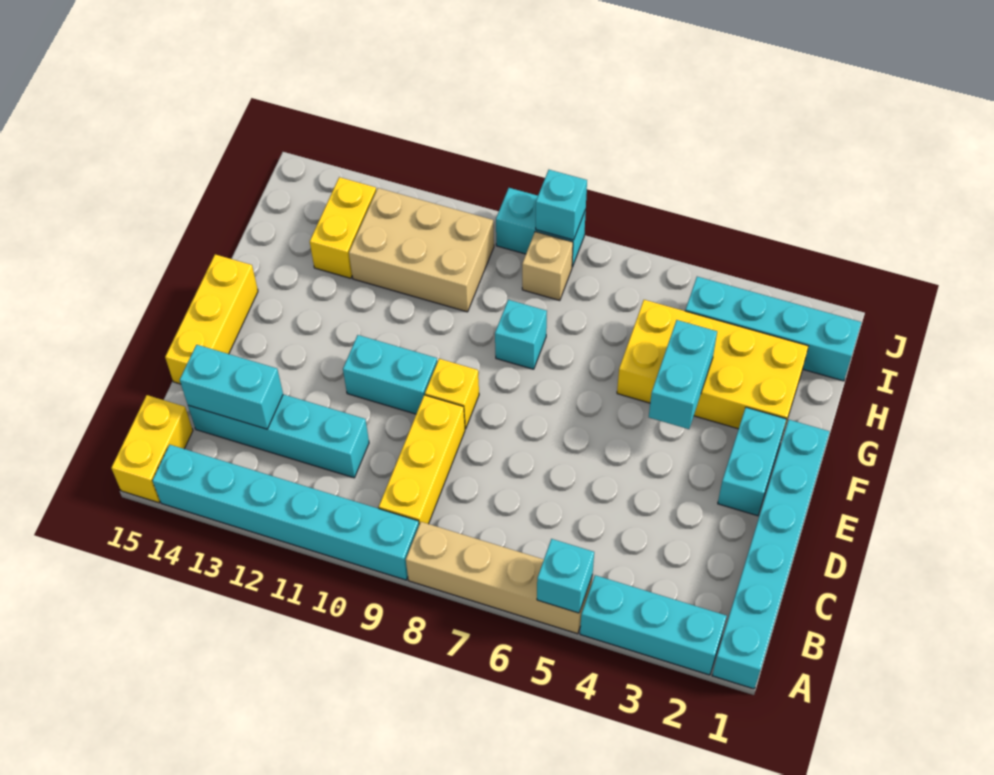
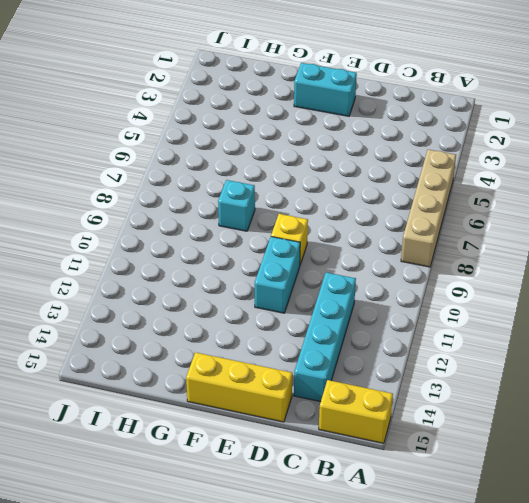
none -> cyan brick A1:F1 level 1
none -> cyan brick A2:A4 level 1
none -> cyan brick A9:A14 level 1

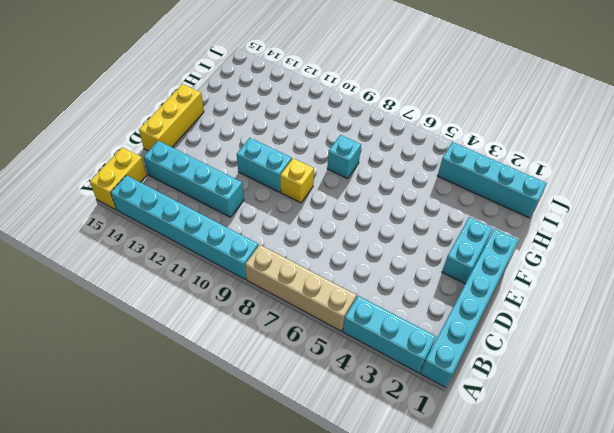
none -> yellow brick B9:D9 level 1
none -> yellow brick G2:H5 level 1
none -> tan brick H10:I12 level 1

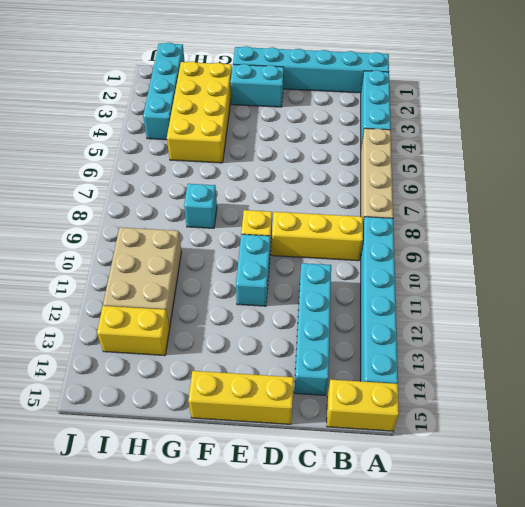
none -> tan brick I8 level 1
none -> cyan brick J8:J9 level 1
none -> cyan brick A5 level 2

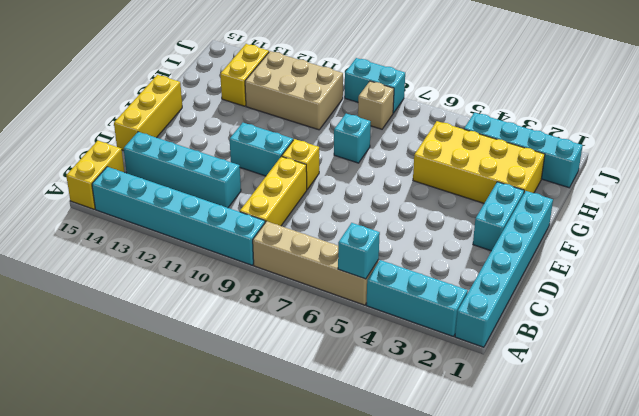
none -> cyan brick C13:C14 level 2
none -> cyan brick F4:G4 level 2
none -> cyan brick J8 level 2

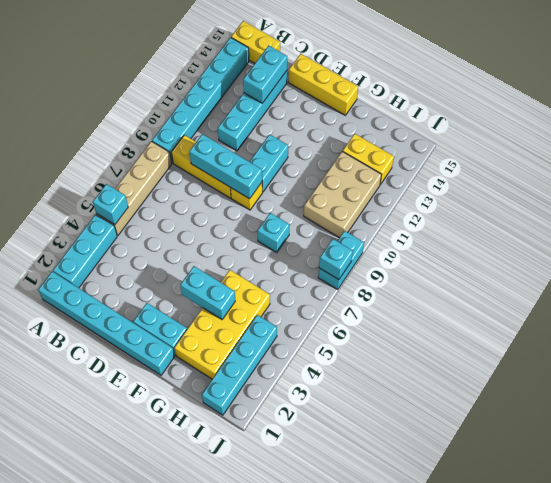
cyan brick C9:E9 level 2 -> none
none -> tan brick I8 level 1

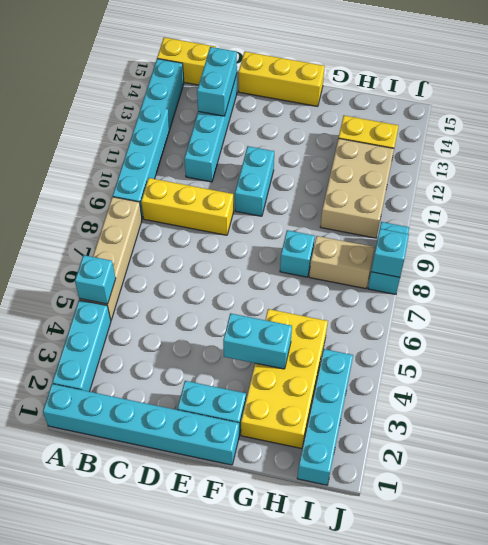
tan brick H8:I8 level 1 -> tan brick I8 level 1
none -> yellow brick E9 level 1

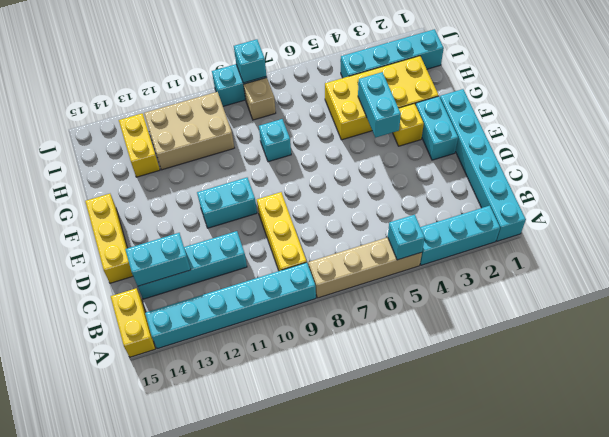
yellow brick F3 level 1 -> yellow brick E9 level 1

